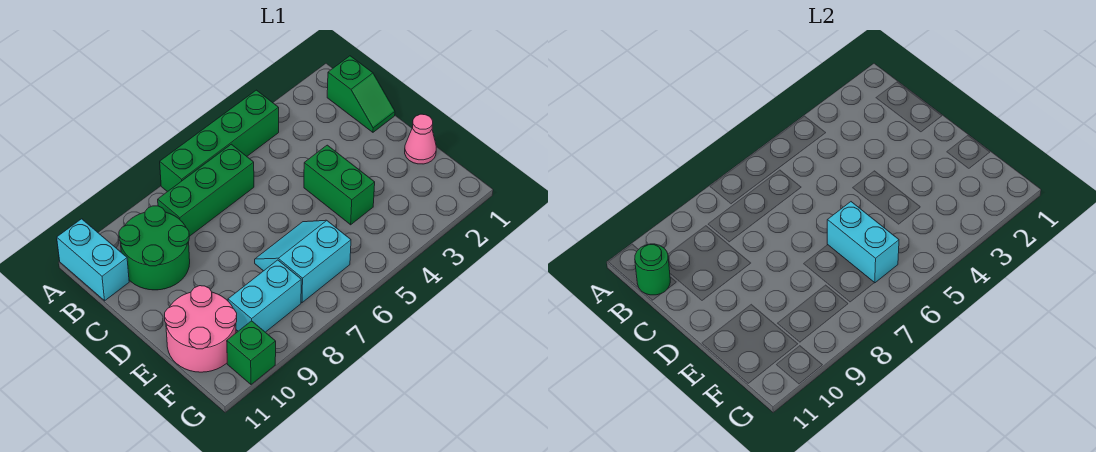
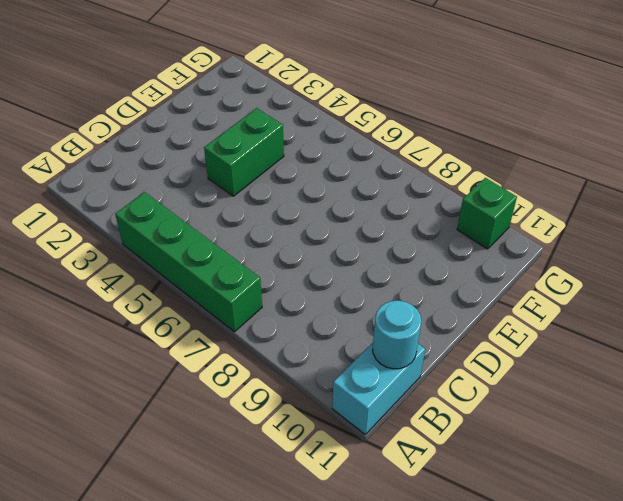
cyan round brick B11 level 2 -> green round brick B11 level 2
none -> green slope B1:C1 level 1 top B
none -> green brick B6:B8 level 1
none -> green round brick B9:C10 level 1

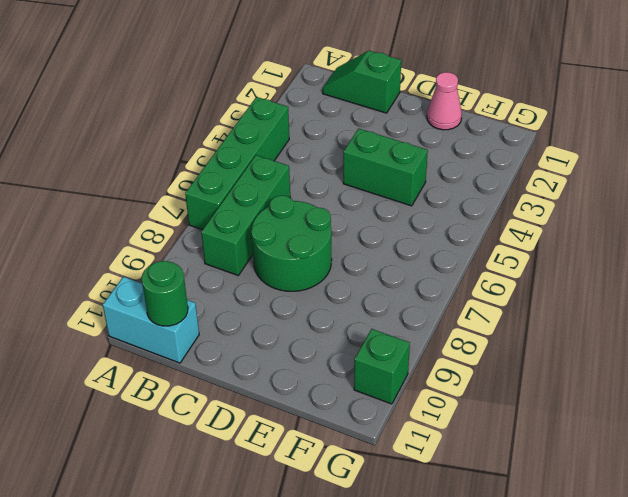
green slope B1:C1 level 1 top C -> green slope B1:C1 level 1 top B
green round brick C7:D8 level 1 -> green round brick B9:C10 level 1
none -> cyan slope E6:F7 level 1 top F
none -> pink round brick E10:F11 level 1
none -> cyan brick F8:F9 level 1

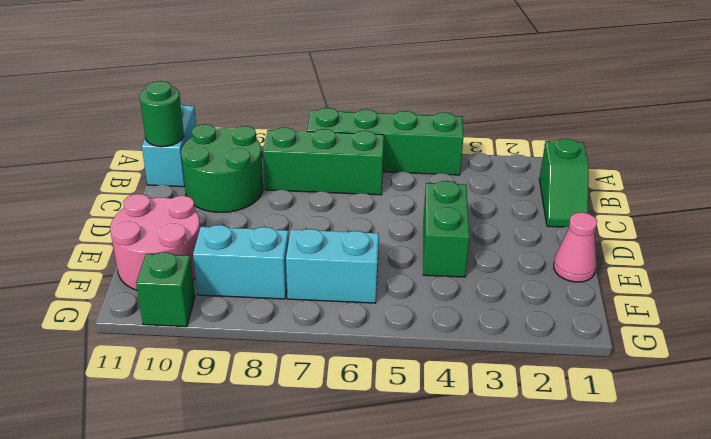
none -> cyan brick E6:F6 level 2

